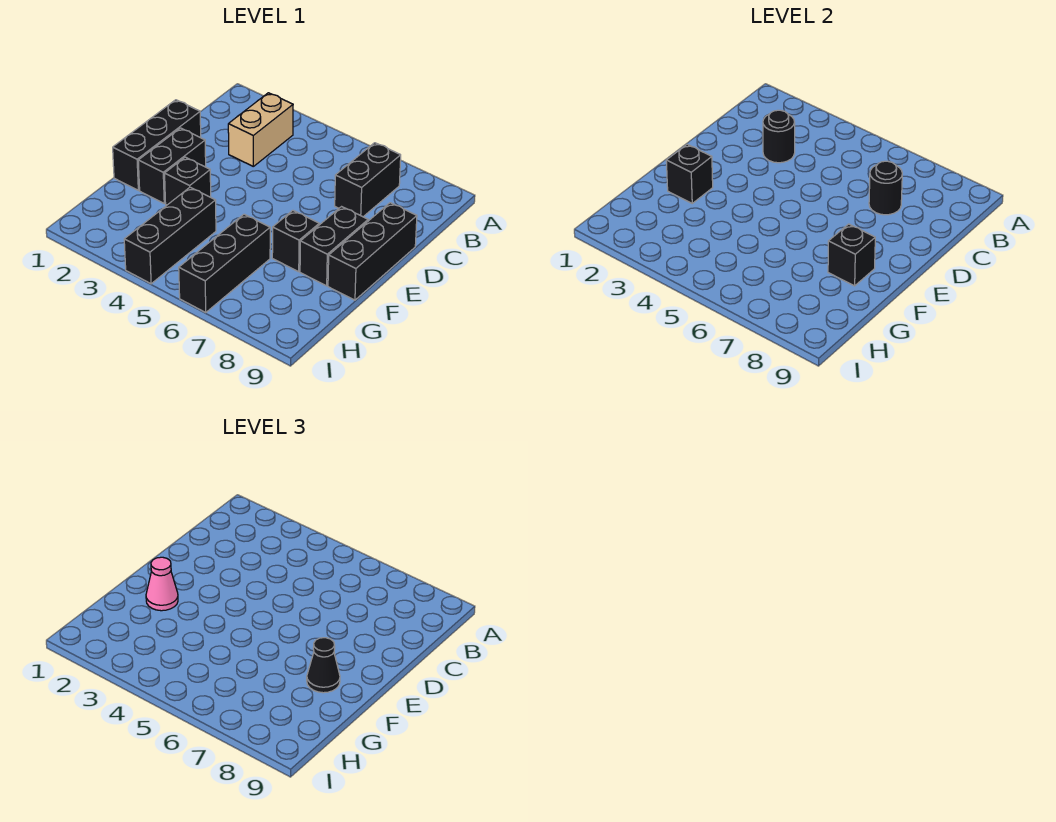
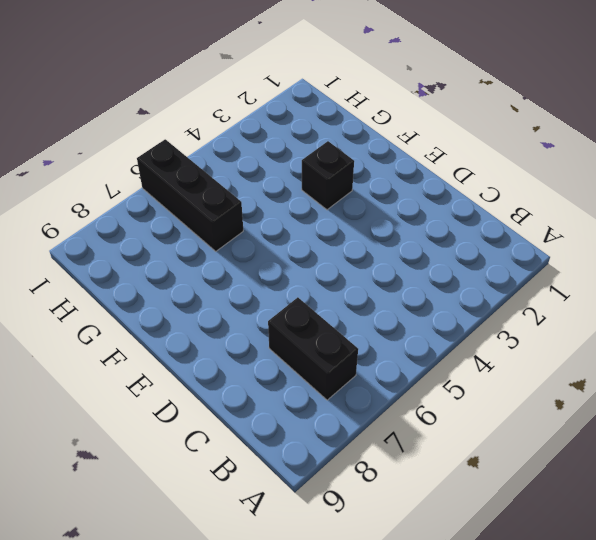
none -> tan brick B3:C3 level 1
none -> black brick D1:F1 level 1
none -> black brick D9:F9 level 1

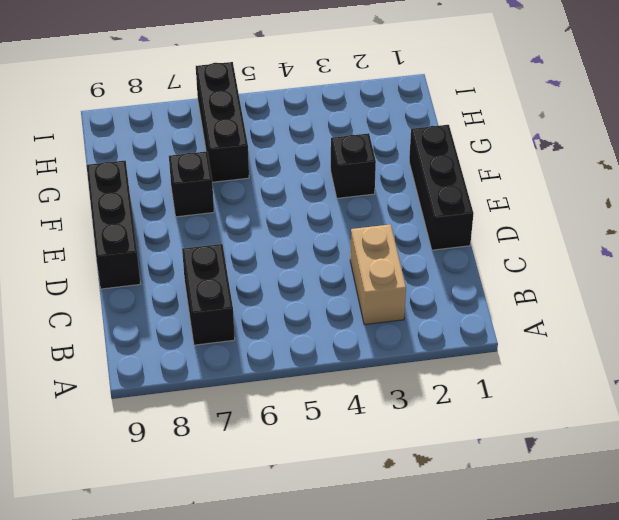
none -> black brick E2:F2 level 1
none -> black brick E8:F8 level 1
none -> black brick G4:I4 level 1

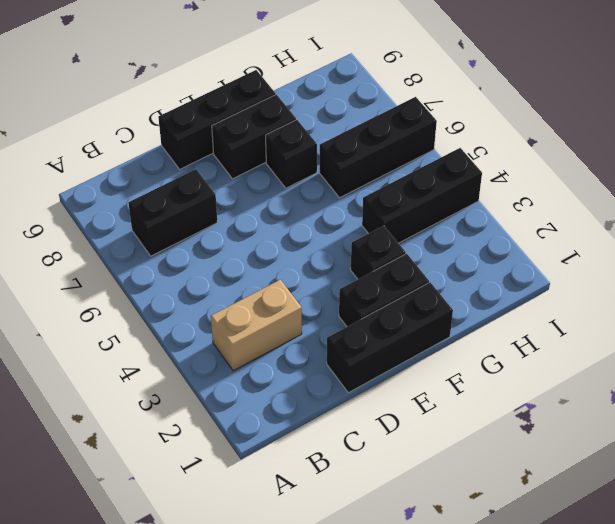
none -> black round brick C3 level 2
none -> black round brick C7 level 2
none -> black brick F2 level 2

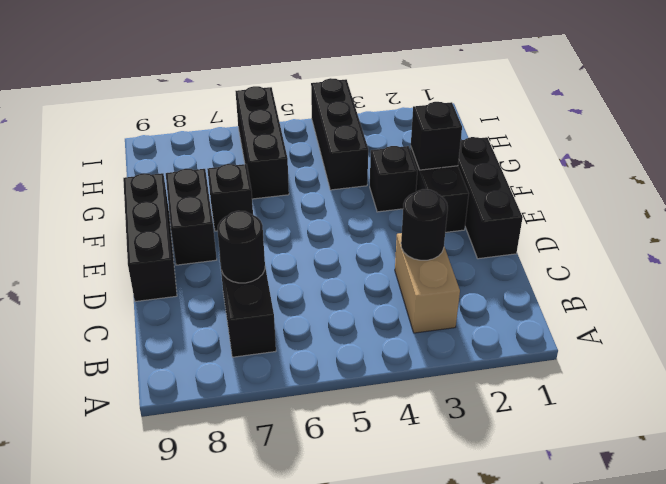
none -> black brick F8 level 2
none -> pink cone F2 level 3
none -> black cone F8 level 3

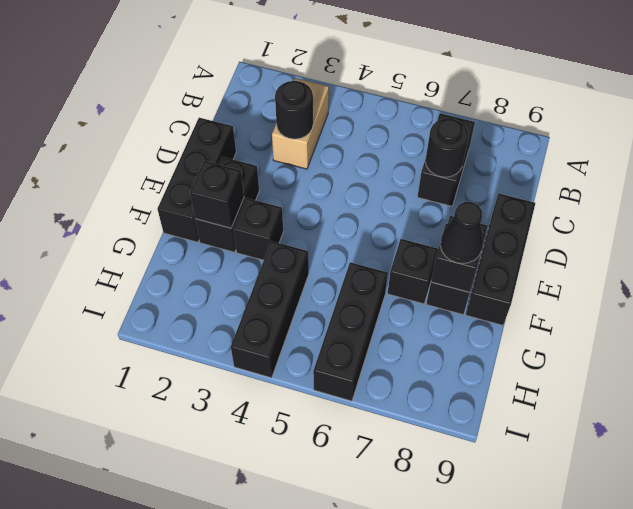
none -> pink cone F2 level 3

